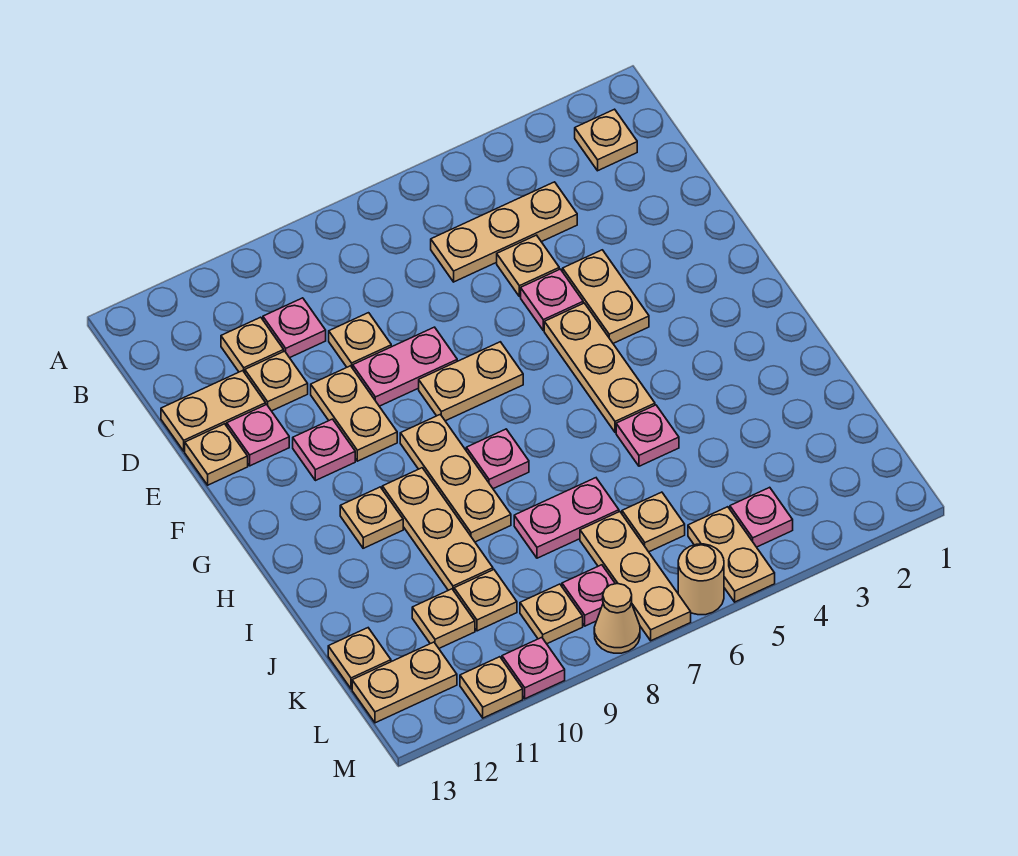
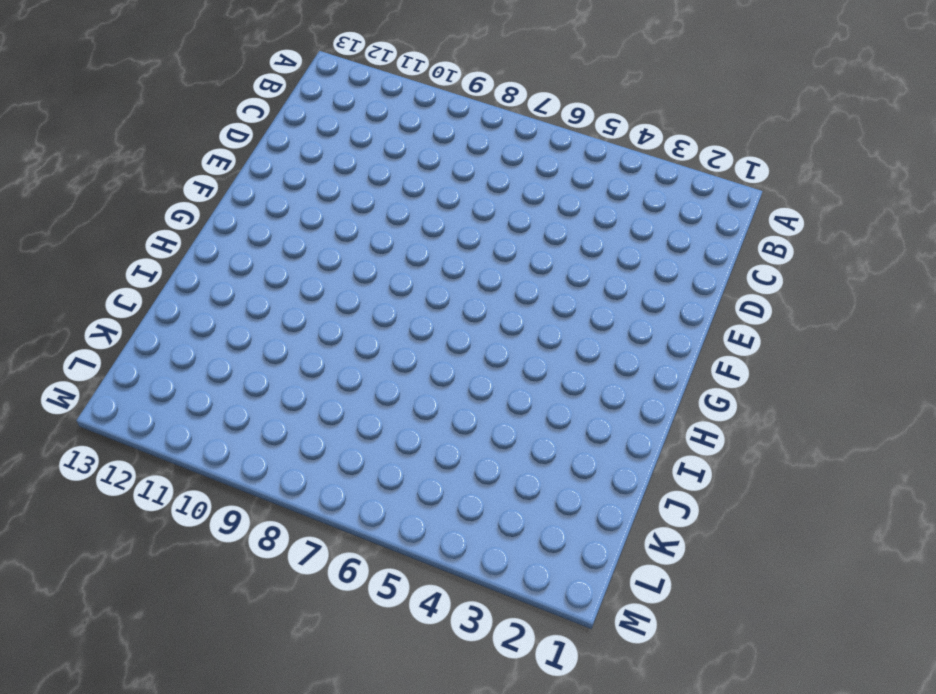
none -> tan plate B2 level 1
none -> tan plate C4:C6 level 1
none -> pink plate C10 level 1
none -> tan plate C11 level 1

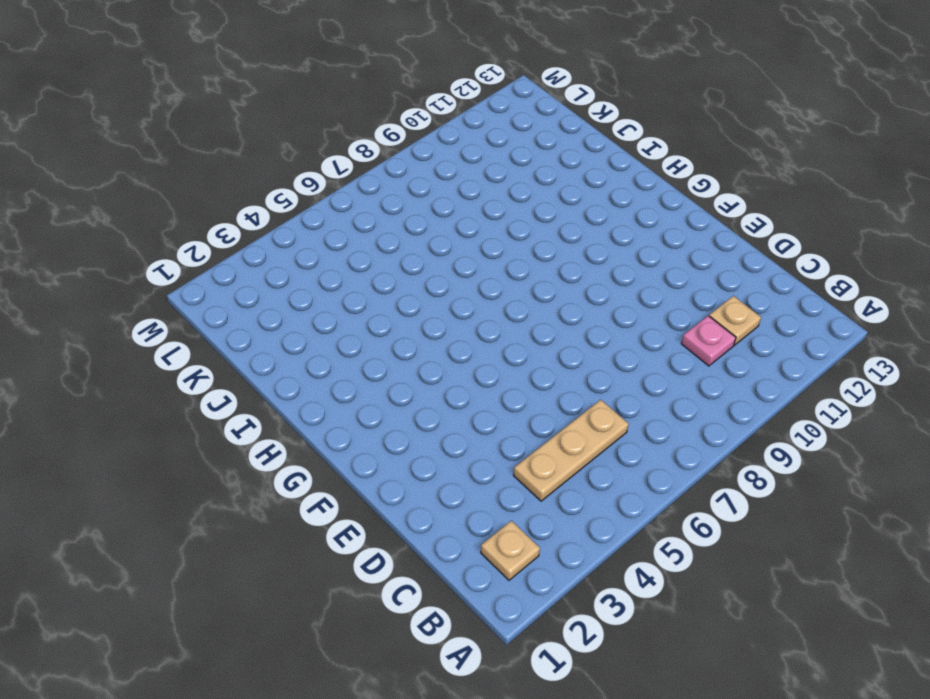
none -> tan plate D5 level 1
none -> tan plate D9 level 1
none -> tan plate D11 level 1
none -> tan plate D12:D13 level 1

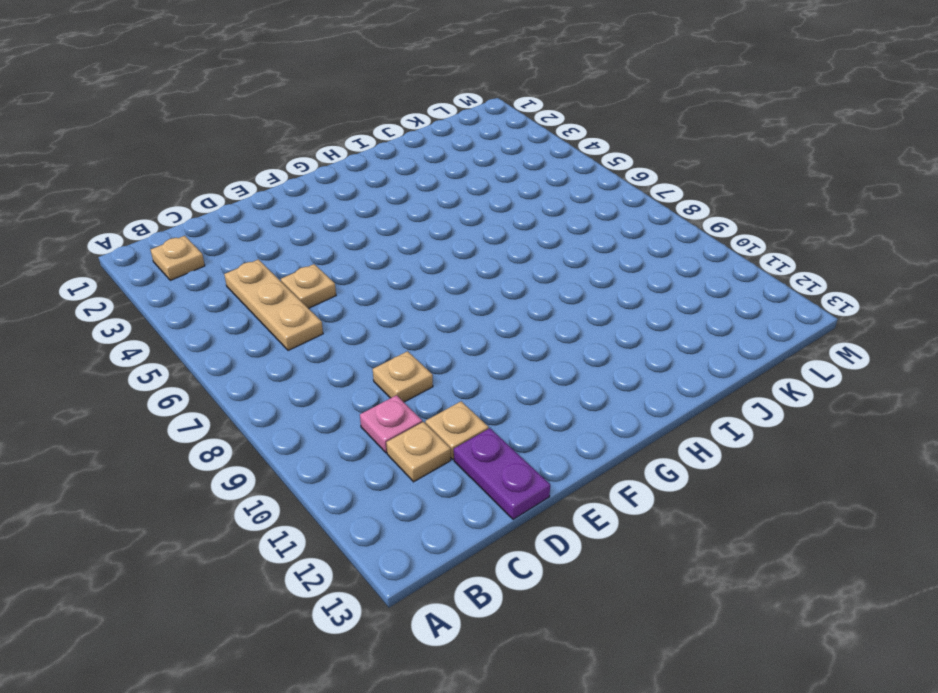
purple plate D12:D13 level 1 -> tan plate D12:D13 level 1
none -> tan plate E4:F4 level 1
none -> pink plate E5 level 1
none -> pink plate E8:E9 level 1
none -> tan plate E10:F10 level 1

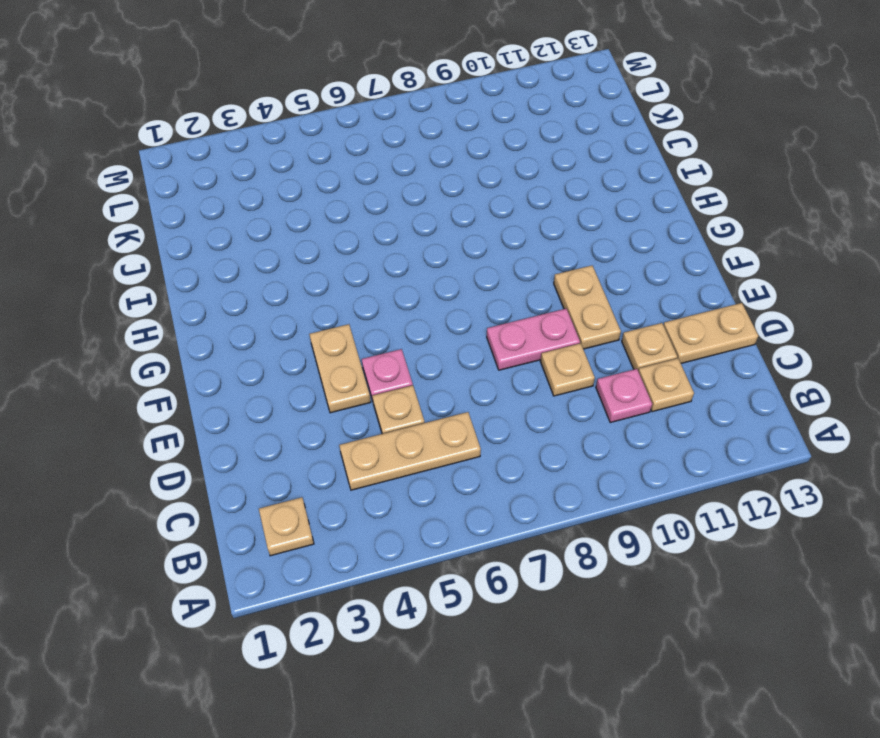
none -> pink plate E12 level 1
none -> tan plate E13 level 1
none -> tan plate F5:H5 level 1
none -> tan plate F7:F8 level 1

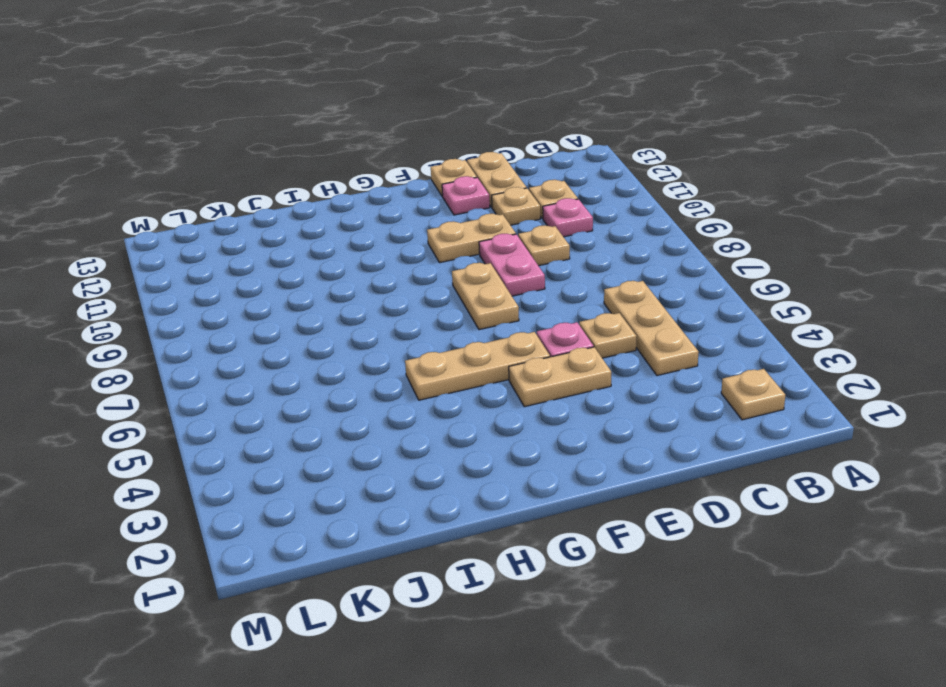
none -> pink plate F11 level 1
none -> tan plate G9:I9 level 1
none -> pink plate H8 level 1
none -> tan plate H10:J10 level 1

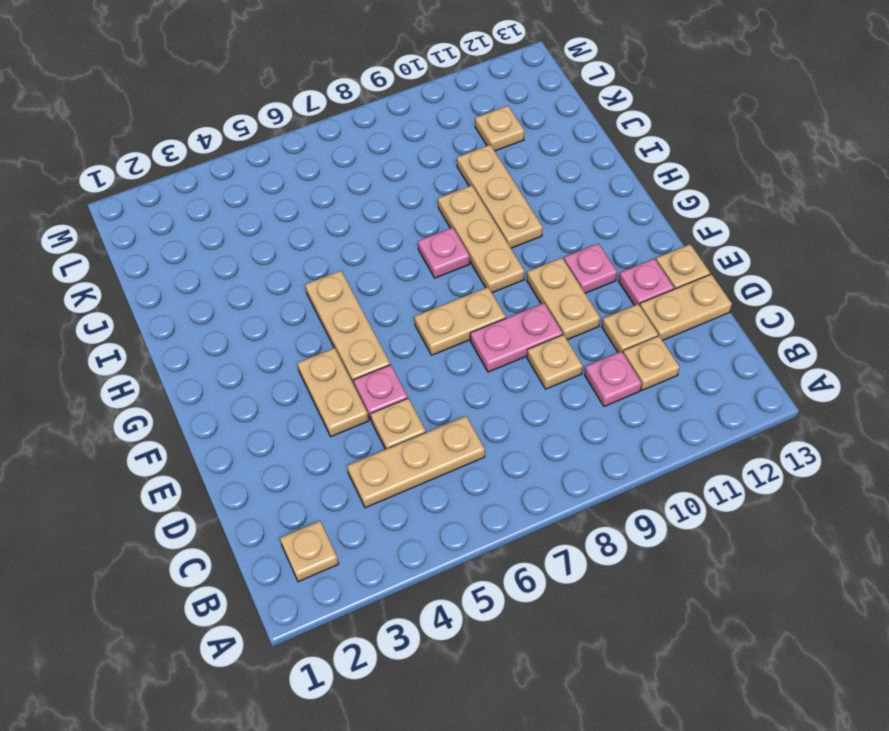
none -> tan plate H11 level 1
none -> pink plate I5 level 1
none -> pink plate J7:J8 level 1
none -> tan plate K6 level 1

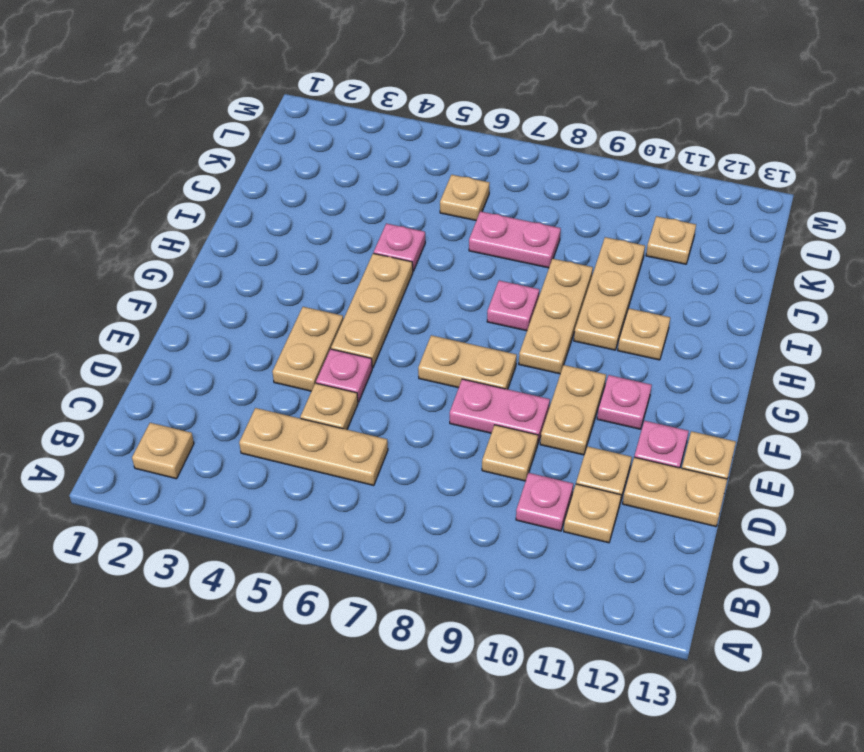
none -> tan plate K7:M7 level 1
none -> tan plate K10 level 1
none -> tan plate K13 level 1
none -> pink plate L4 level 1

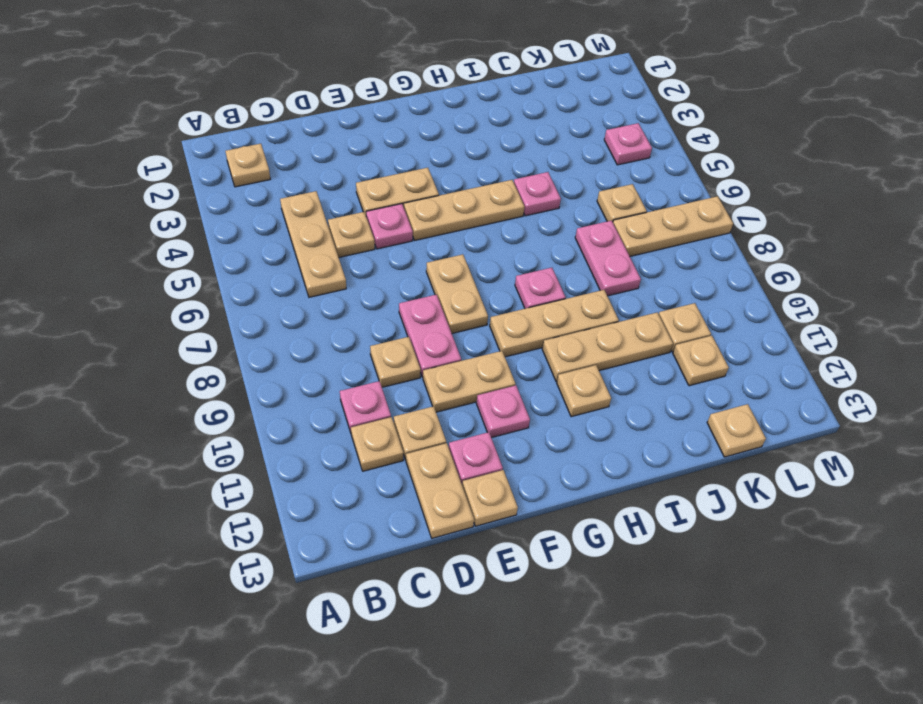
none -> tan plate L5:M5 level 1
none -> pink plate L8 level 1
none -> tan plate L9 level 1
none -> tan plate L12:L13 level 1

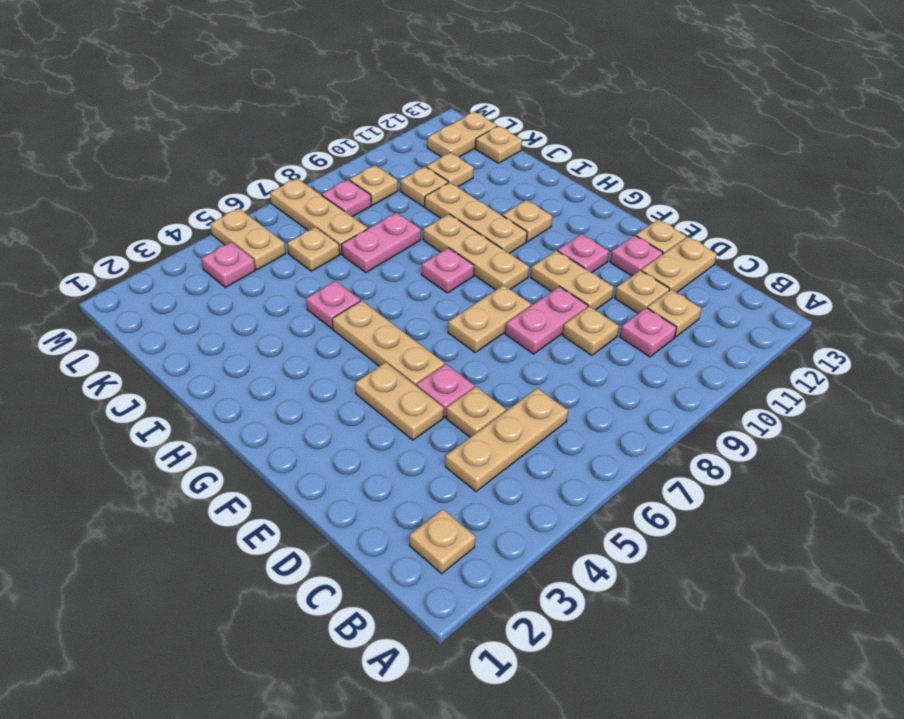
none -> tan round brick M6 level 1
none -> tan cone M8 level 1
none -> pink plate M10 level 1
none -> tan plate M11 level 1

